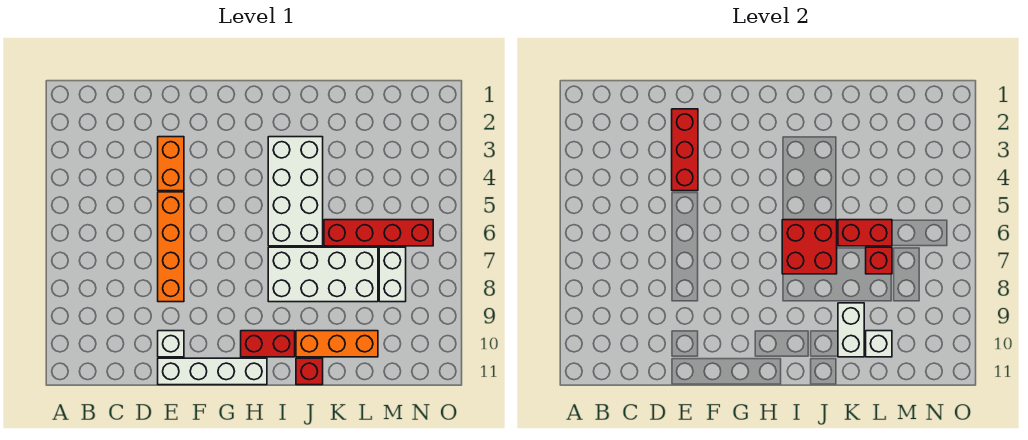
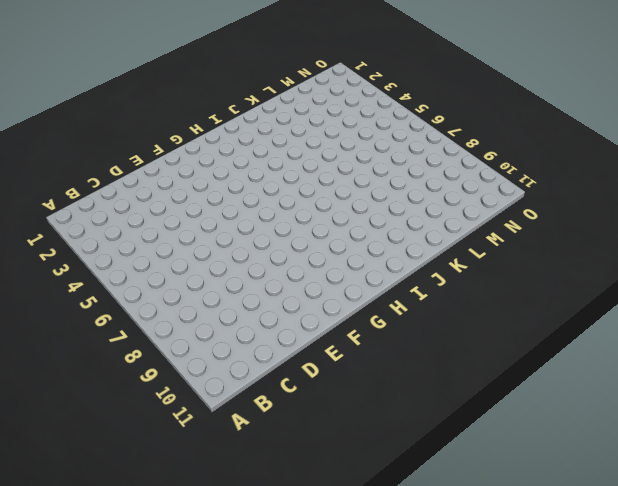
none -> orange brick E3:E4 level 1
none -> orange brick E5:E8 level 1
none -> white brick E10 level 1

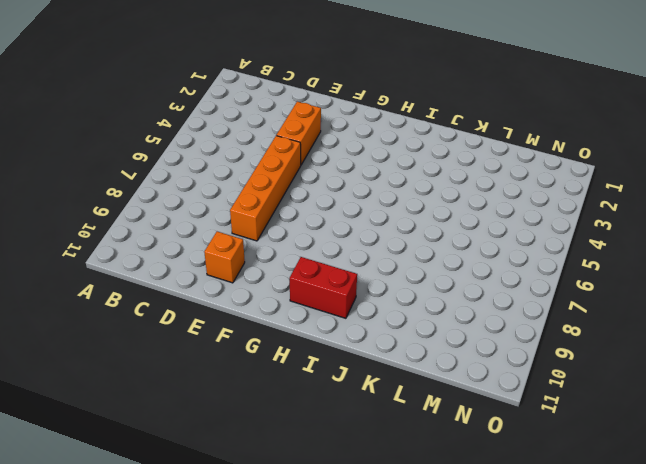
orange brick E10 level 1 -> white brick E10 level 1
none -> white brick E11:H11 level 1
none -> white brick I3:J6 level 1
none -> white brick I7:L8 level 1

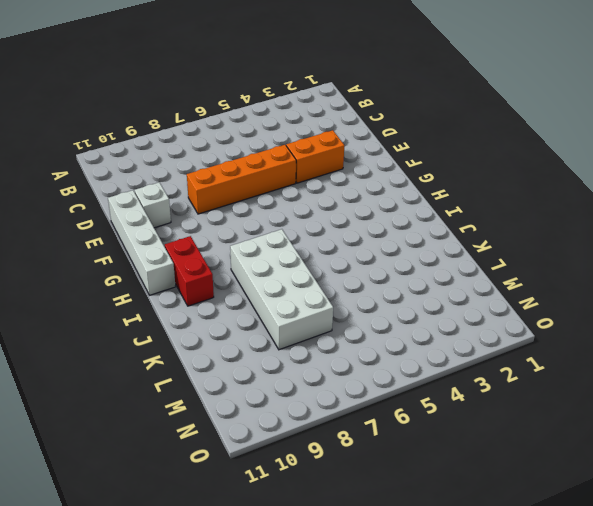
none -> white brick I3:J6 level 1
none -> orange brick J10:L10 level 1
none -> red brick J11 level 1

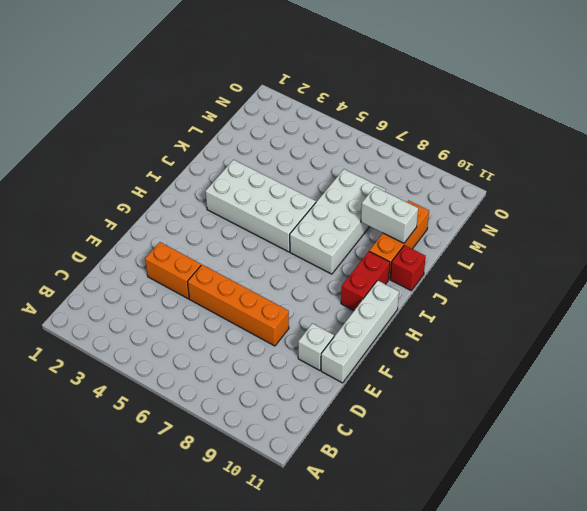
none -> red brick K6:N6 level 1
none -> white brick M7:M8 level 1
none -> red brick E2:E4 level 2

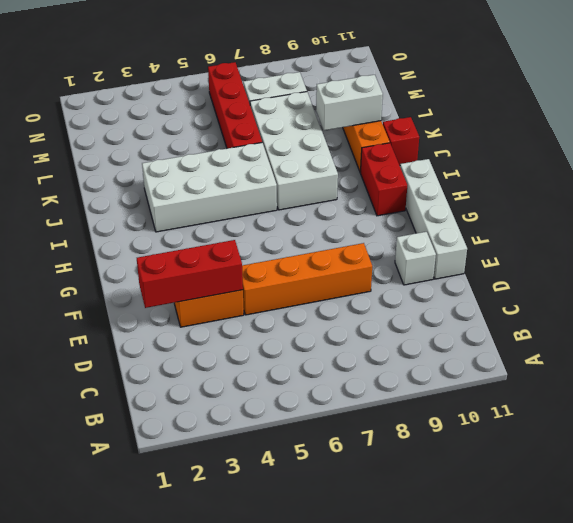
none -> red brick I6:J7 level 2
none -> red brick K6:L6 level 2
none -> red brick L7 level 2

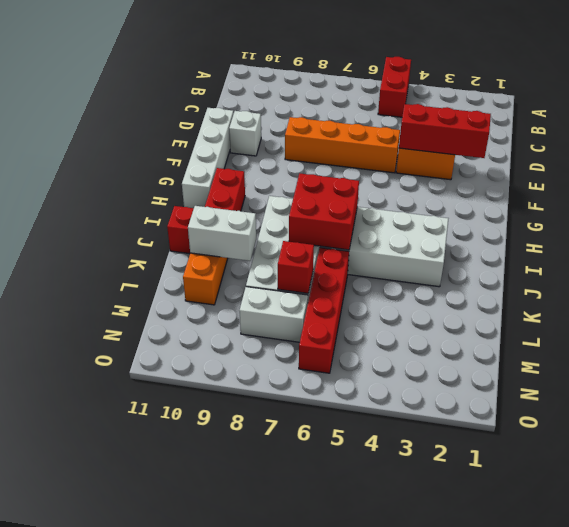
red brick A5:B5 level 1 -> red brick K6:L6 level 2
none -> white brick L10 level 2

